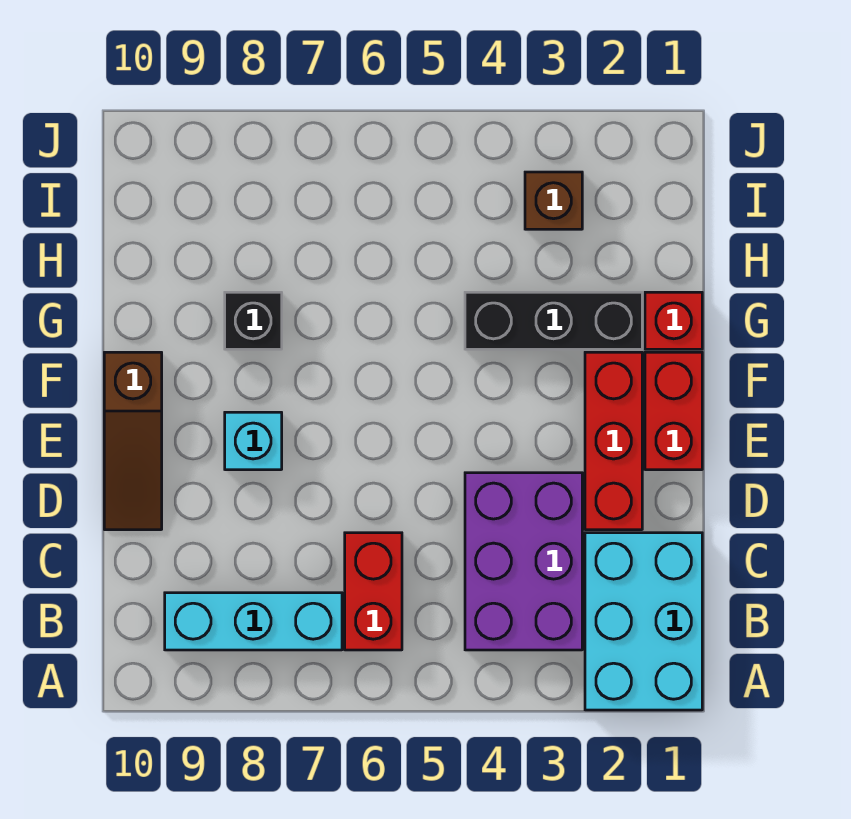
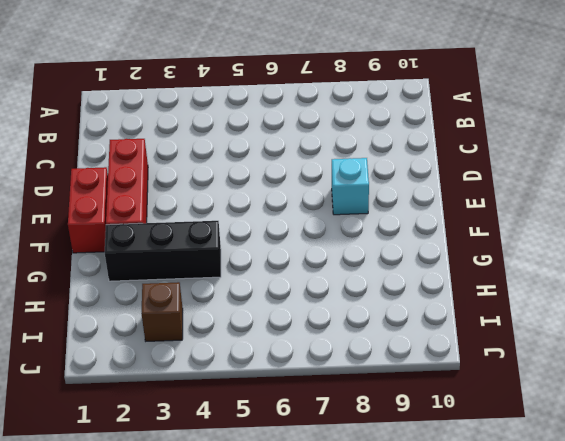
none -> cyan brick A1:C2 level 1
none -> purple brick B3:D4 level 1
none -> red brick B6:C6 level 1

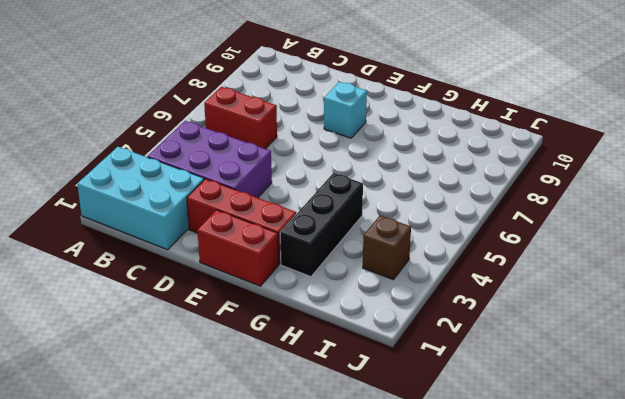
none -> cyan brick B7:B9 level 1
none -> brown slope D10:F10 level 1 top F
none -> red brick G1 level 1

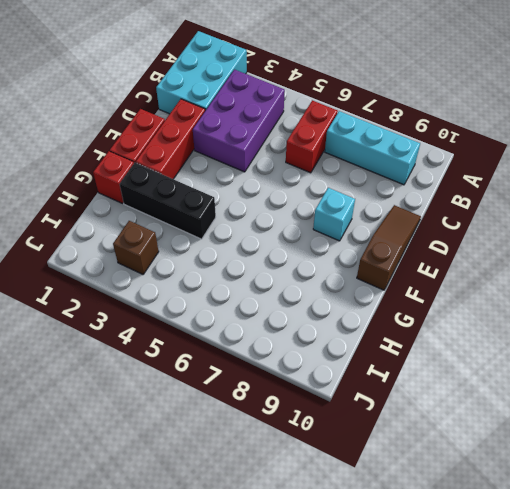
none -> black brick G8 level 1

